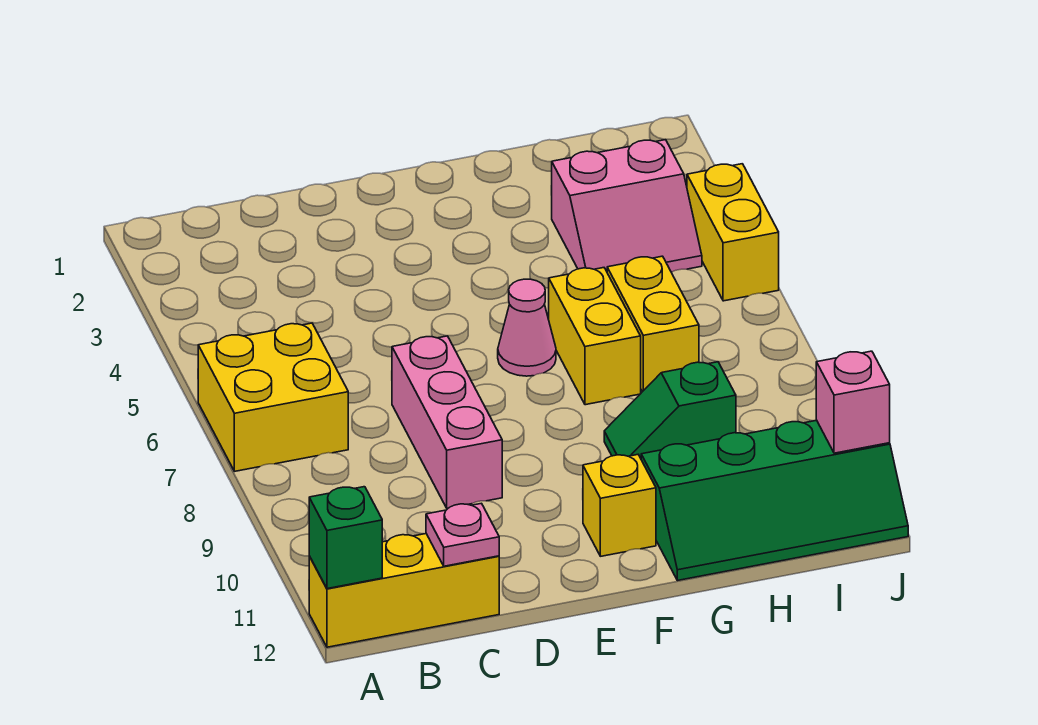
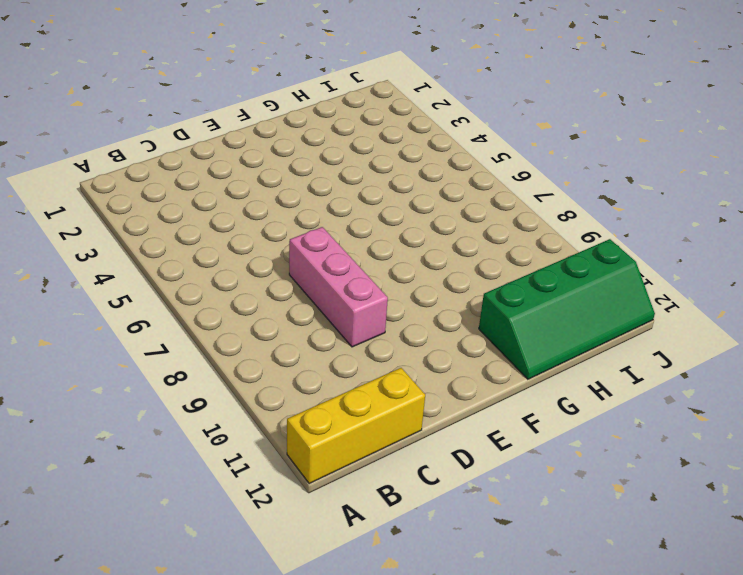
none -> yellow brick A6:B7 level 1
none -> pink cone F6 level 1
none -> yellow brick F11 level 1

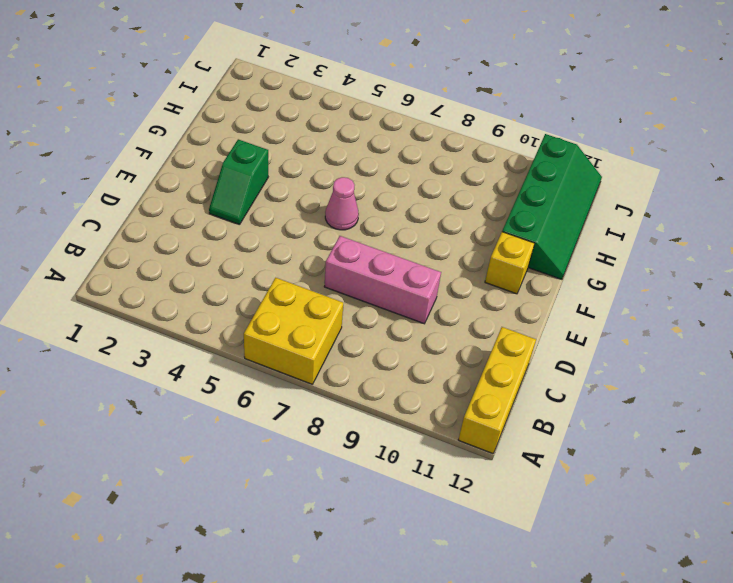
green slope E3:F3 level 1 top F -> green slope G9:H9 level 1 top H
none -> yellow brick G6:G7 level 1
none -> pink slope H3:I4 level 1 top 3
none -> yellow brick H6:H7 level 1

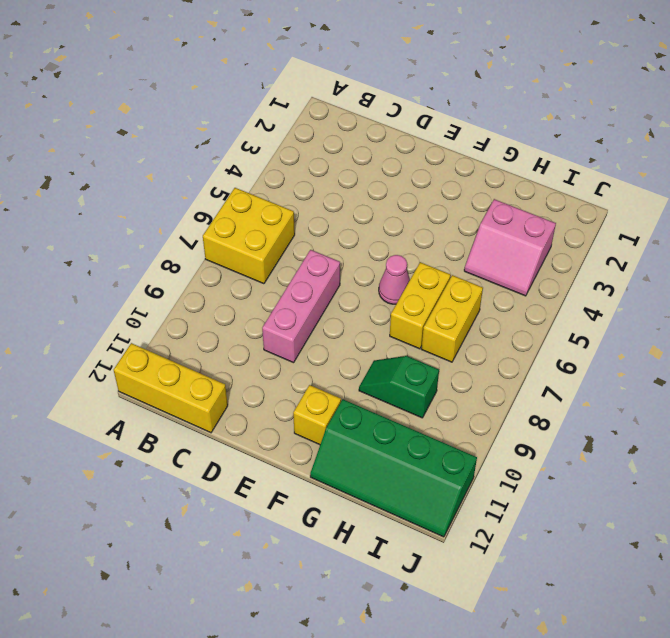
none -> yellow brick J4:J5 level 1
none -> green brick A12 level 2
none -> pink plate C12 level 2

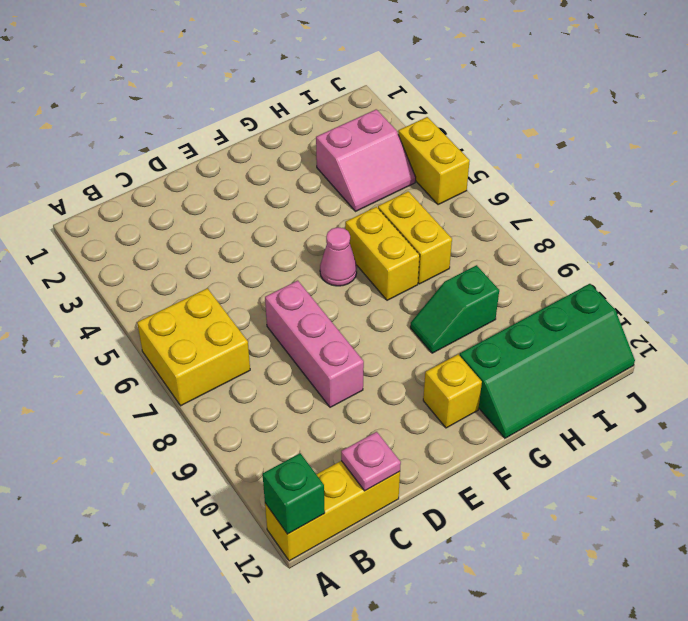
none -> pink brick J11 level 2

